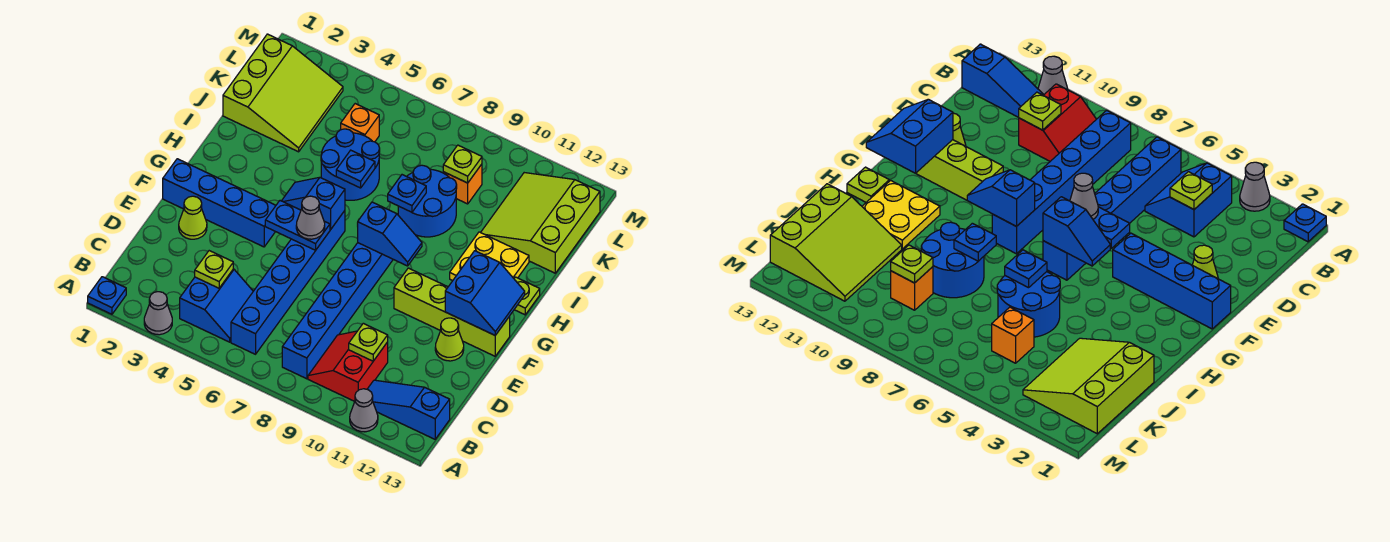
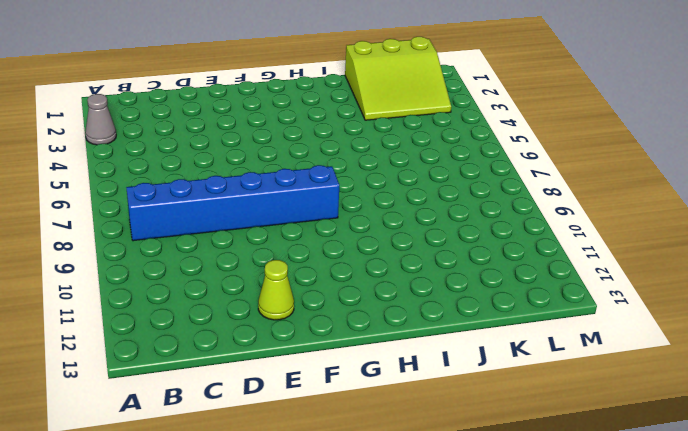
none -> blue plate A1 level 1
none -> grey cone A11 level 1
none -> blue slope B4:C5 level 1 top 4
none -> blue brick B6:G6 level 1

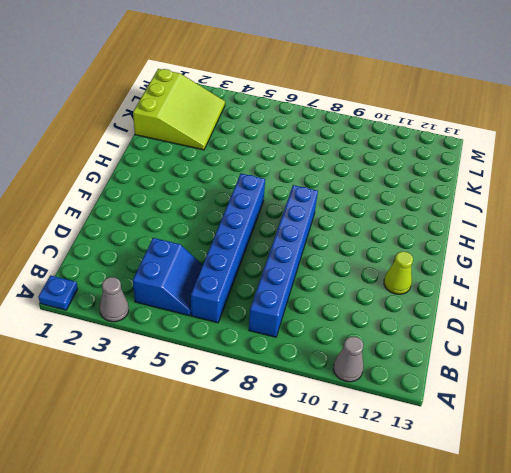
none -> red slope B9:C10 level 1 top 10
none -> blue slope B11:B13 level 1 top 13
none -> lime cone E2 level 1
none -> blue brick F1:F4 level 1

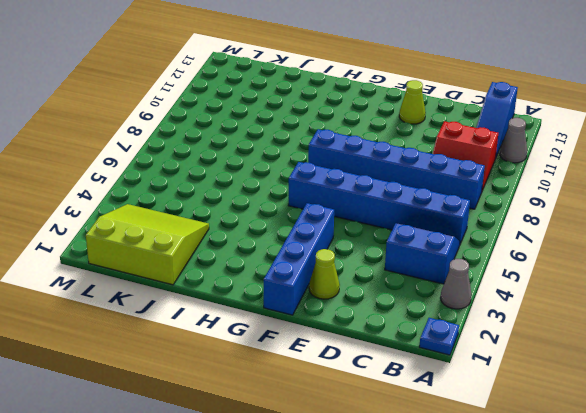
none -> lime brick F10:F13 level 1
none -> yellow plate H11:I12 level 1
none -> lime plate H13 level 1
none -> blue round brick I5:J6 level 1

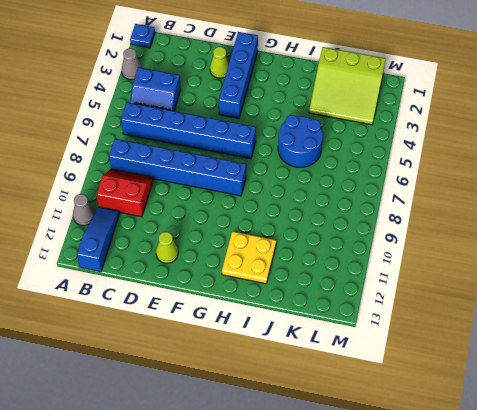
none -> lime brick F10:F13 level 1
none -> lime plate H13 level 1
none -> blue round brick I8:J9 level 1
none -> lime slope J11:L13 level 1 top 13

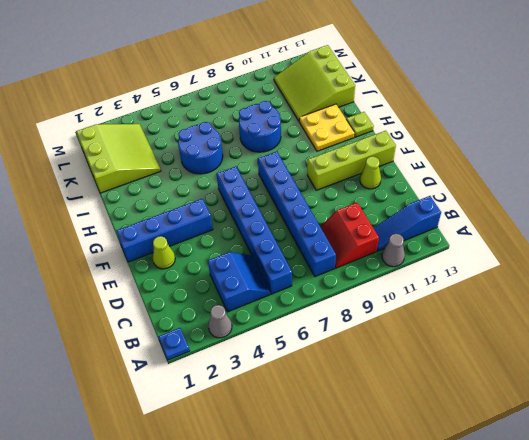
none -> orange brick K5 level 1
none -> orange brick K9 level 1
none -> lime plate C4 level 2
none -> lime plate C10 level 2

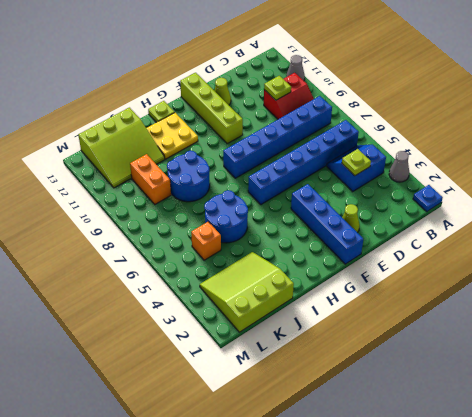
orange brick K9:K10 level 1 -> orange brick K9 level 1
none -> blue slope B11:B13 level 1 top 13
none -> blue plate F5:F6 level 2
none -> blue slope F12:G13 level 2 top 12
none -> blue slope G5:G6 level 2 top 6

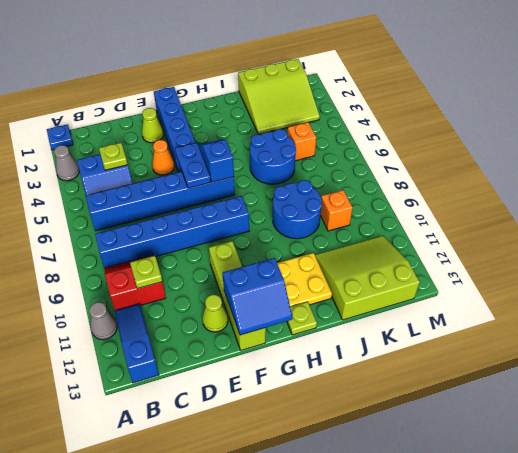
orange cone E4 level 1 -> none
none -> blue slope G8:G9 level 2 top 8
none -> blue plate I6 level 2
none -> blue plate I8 level 2
none -> lime plate K9 level 2

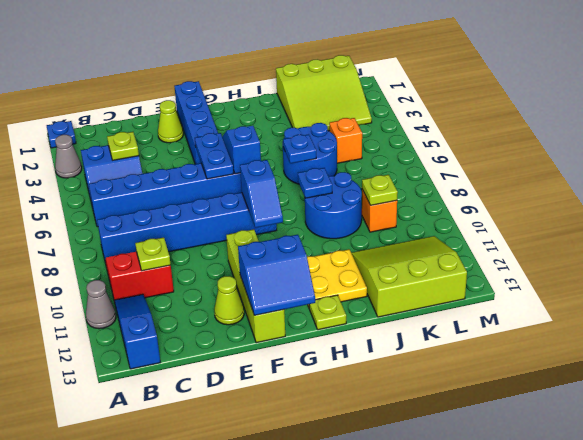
none -> grey cone F6 level 3

